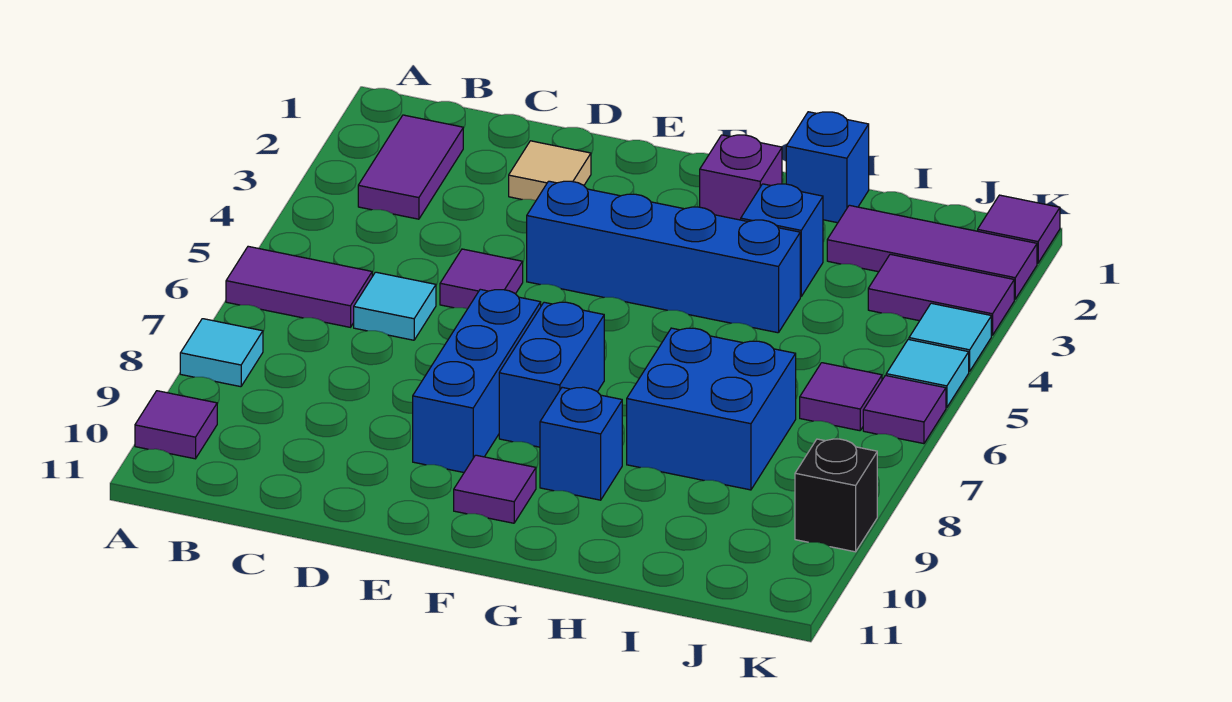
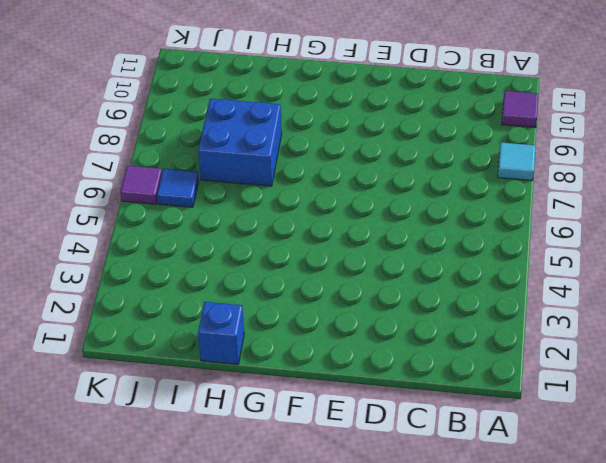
blue tile J6 level 1 -> purple tile J6 level 1
none -> purple tile A6:B6 level 1
none -> purple tile B2:B3 level 1
none -> cyan tile C6 level 1

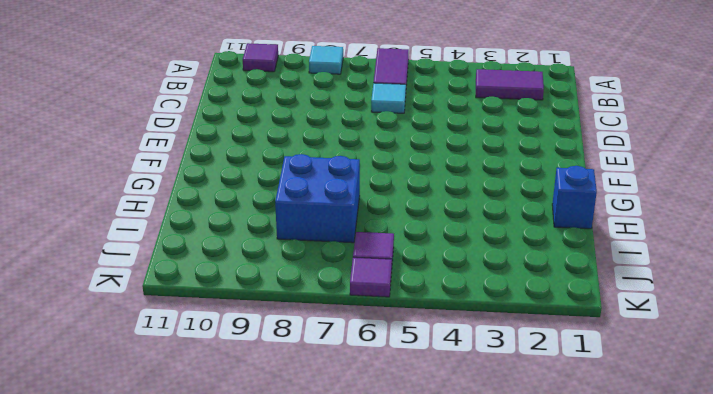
none -> tan tile D2 level 1
none -> purple tile D5 level 1
none -> blue brick E4:H4 level 1

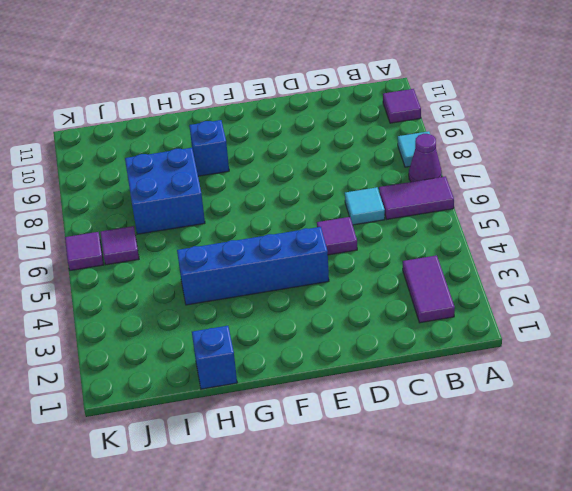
purple cone A7 level 1 -> none
none -> tan tile D2 level 1
none -> blue brick E7:E9 level 1
none -> blue brick F7:F8 level 1

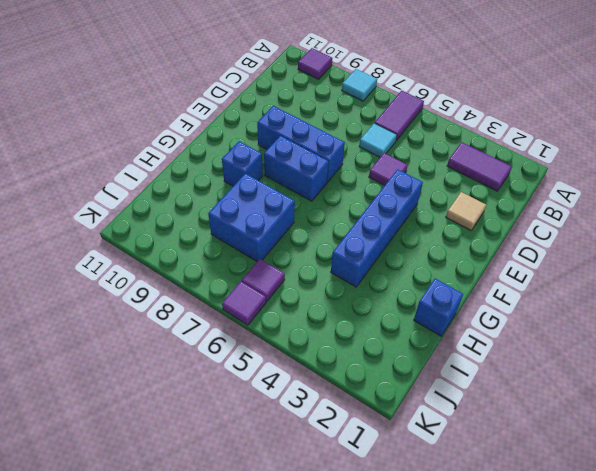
none -> purple tile F10 level 1
none -> purple brick G2 level 1
none -> blue brick H3 level 1

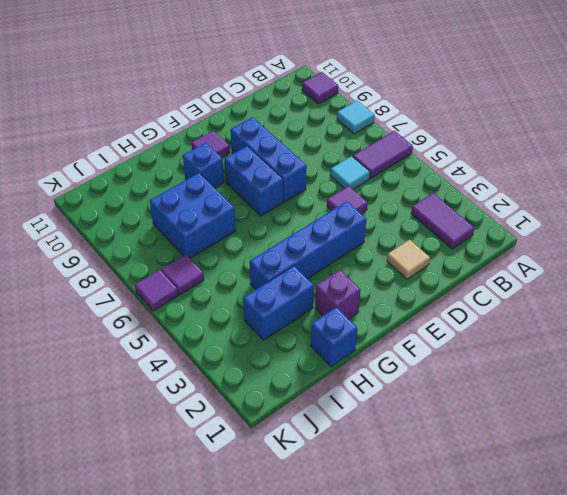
blue brick H3:I3 level 1 -> blue brick H3 level 1
none -> purple tile I2:K2 level 1
none -> purple tile J3:K3 level 1
none -> purple tile K1 level 1

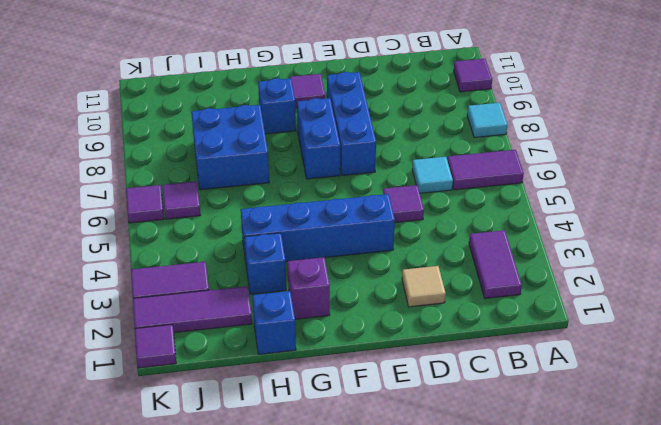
none -> cyan tile K4 level 1
none -> cyan tile K5 level 1
none -> black brick K9 level 1

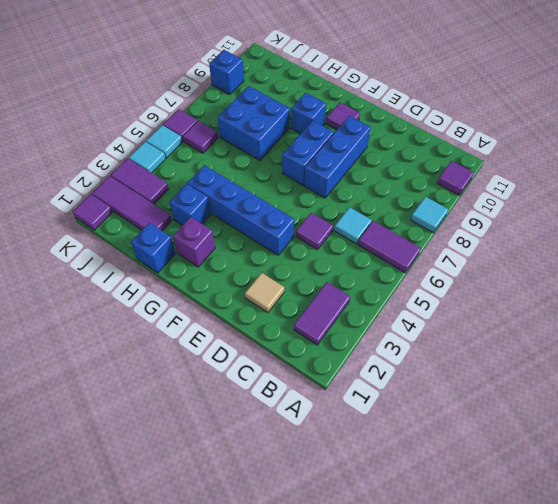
blue brick K9 level 1 -> black brick K9 level 1

